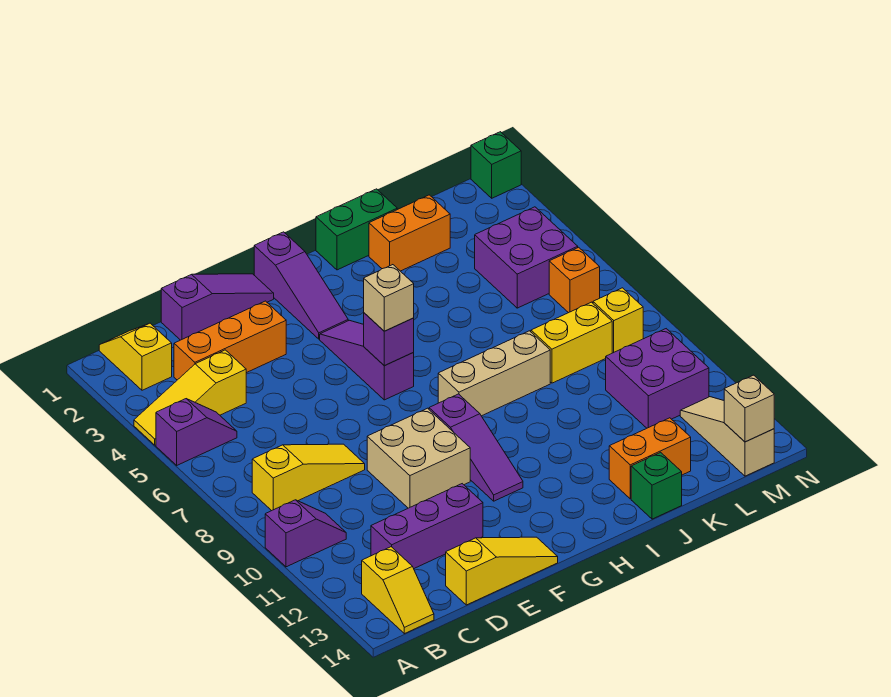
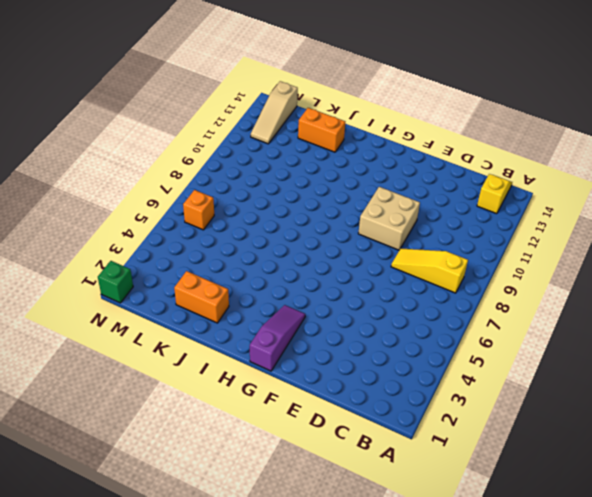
none -> yellow slope A4:C4 level 1 top C
none -> purple slope A5:B5 level 1 top A
none -> purple slope A10:B10 level 1 top A

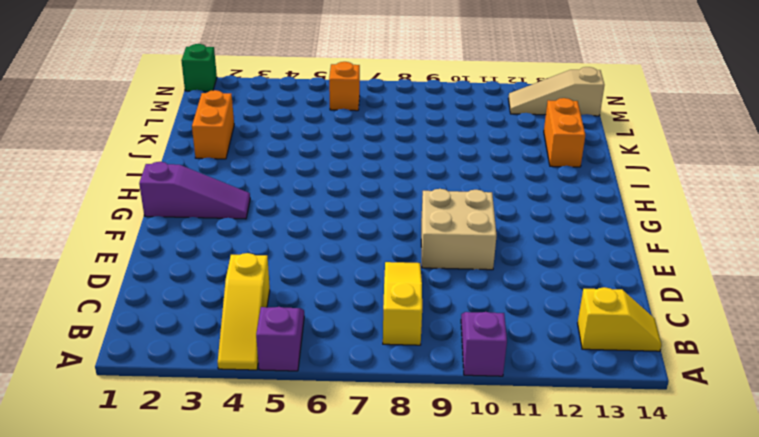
none -> yellow slope B1:B2 level 1 top 2
none -> orange brick C3:E3 level 1
none -> purple brick C12:E12 level 1

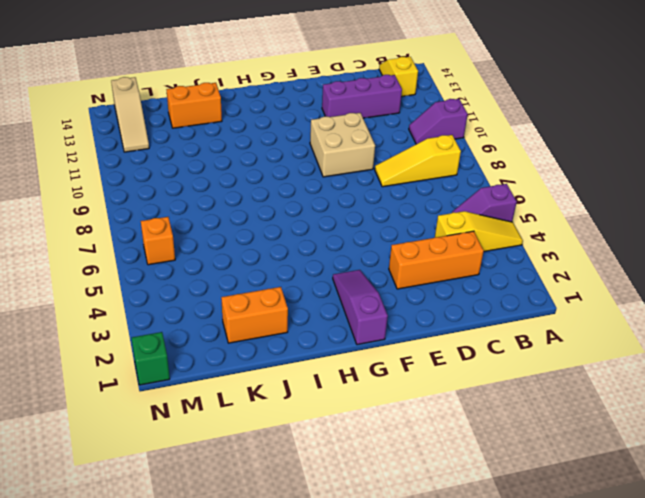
none -> yellow slope B1:B2 level 1 top 2
none -> purple slope D1:F1 level 1 top D
none -> yellow slope D14:F14 level 1 top D

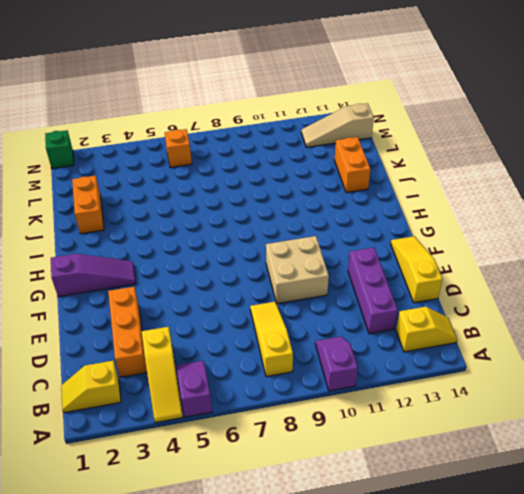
none -> purple slope D1:F1 level 1 top D
none -> purple slope G4:G6 level 1 top 6
none -> purple slope G9:G11 level 1 top 9

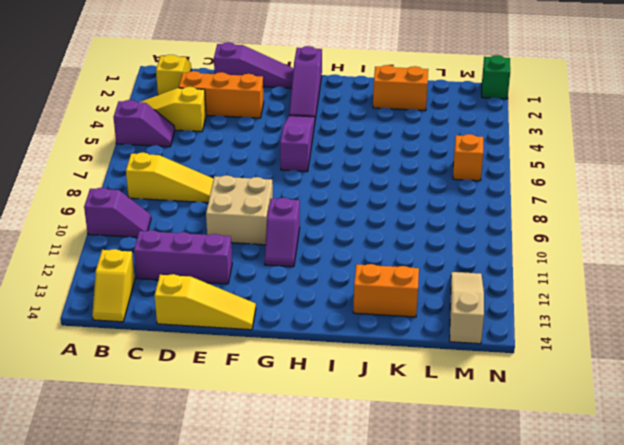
purple slope G10:G11 level 1 top 10 -> purple slope G9:G11 level 1 top 9
none -> tan brick H8:J8 level 1
none -> green brick I1:J1 level 1
none -> green brick J14 level 1

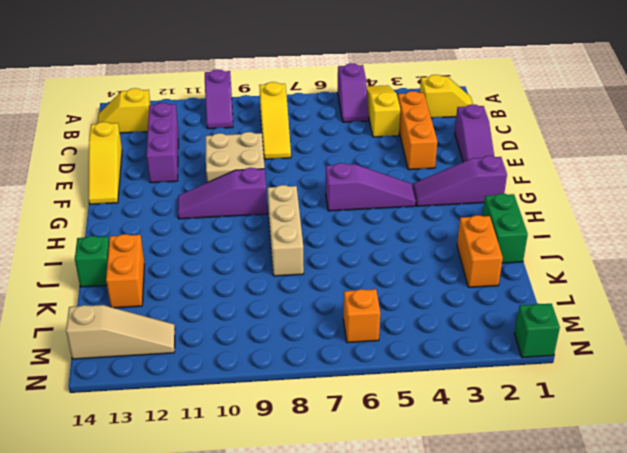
none -> yellow brick K8:L8 level 1
none -> purple brick L4:M5 level 1
none -> purple brick L10:M11 level 1

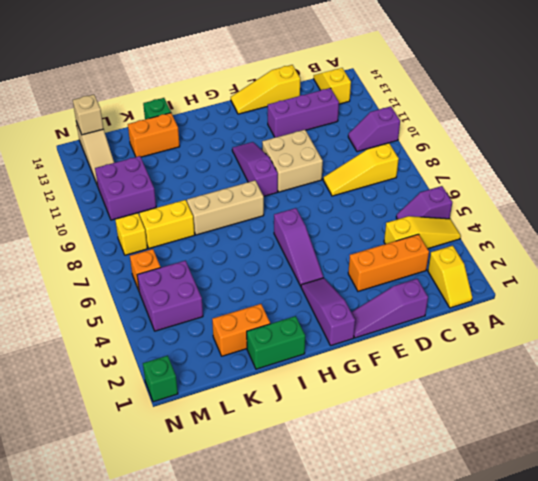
none -> purple brick G6 level 2
none -> tan brick G6 level 3

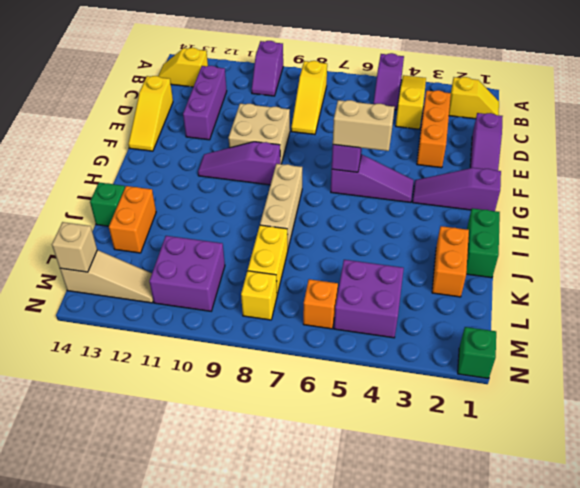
tan brick G5:G6 level 3 -> tan brick G6 level 3

